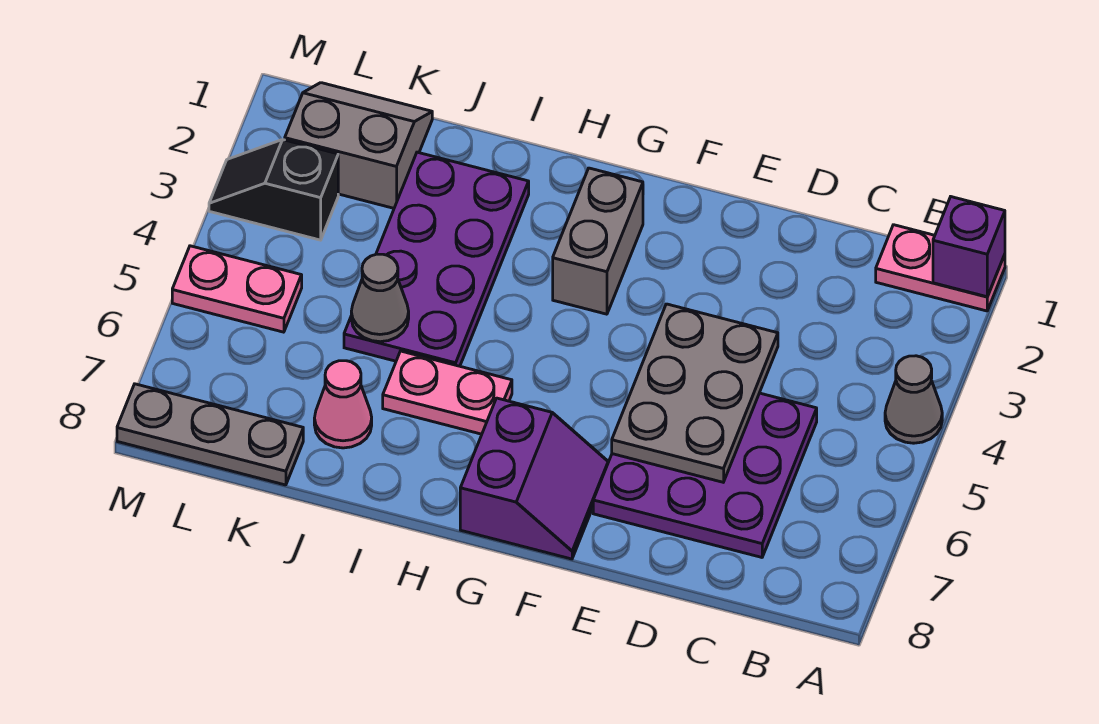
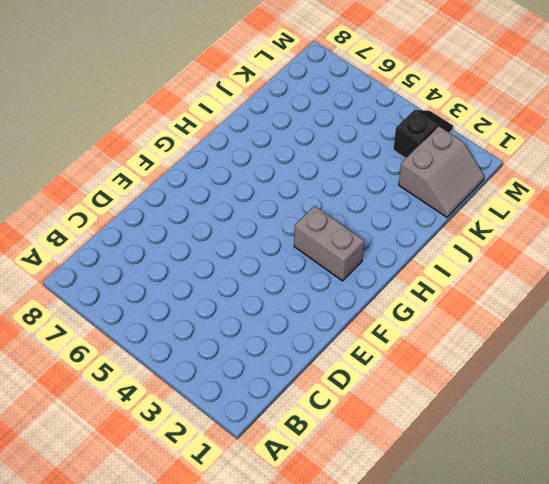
none -> pink plate A1:B1 level 1
none -> grey cone A4 level 1
none -> purple plate C5:E7 level 1

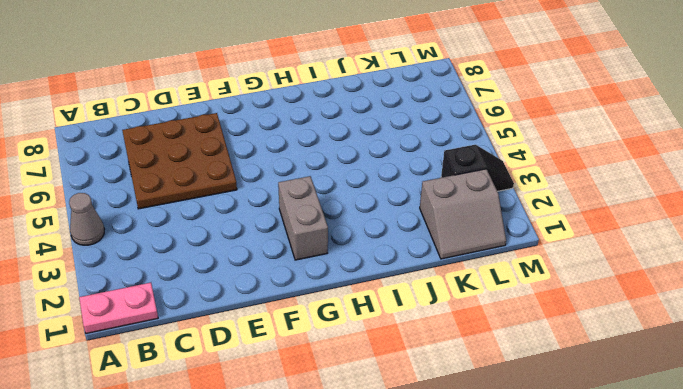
brown plate C5:E7 level 1 -> purple plate C5:E7 level 1
none -> purple slope F7:G8 level 1 top G
none -> pink plate H6:I6 level 1
none -> purple plate I2:J5 level 1

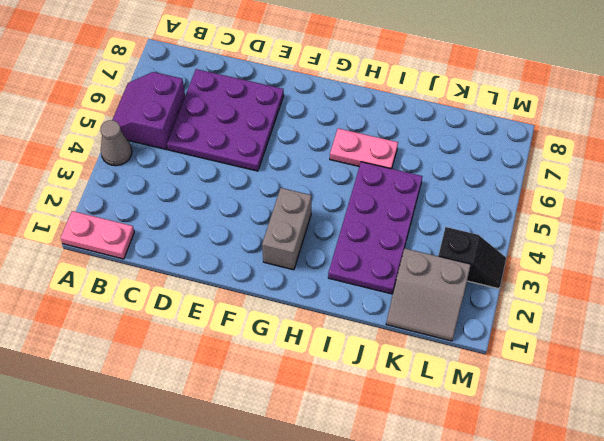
purple slope A5:B6 level 1 top B -> purple slope F7:G8 level 1 top G
none -> pink cone J7 level 1
none -> grey plate K8:M8 level 1
none -> pink plate L5:M5 level 1

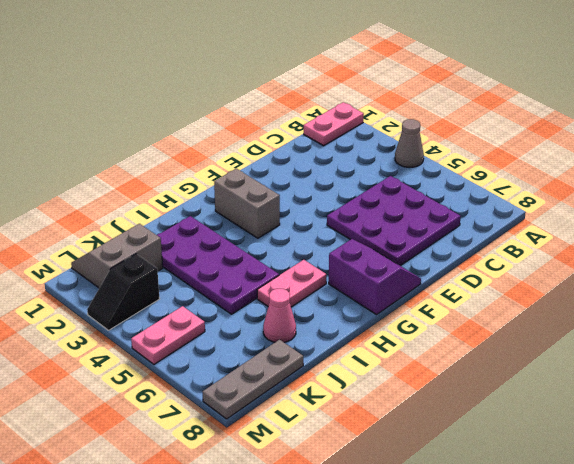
none -> purple brick A1 level 2
none -> grey plate D4:E6 level 2
none -> grey cone J5 level 2

